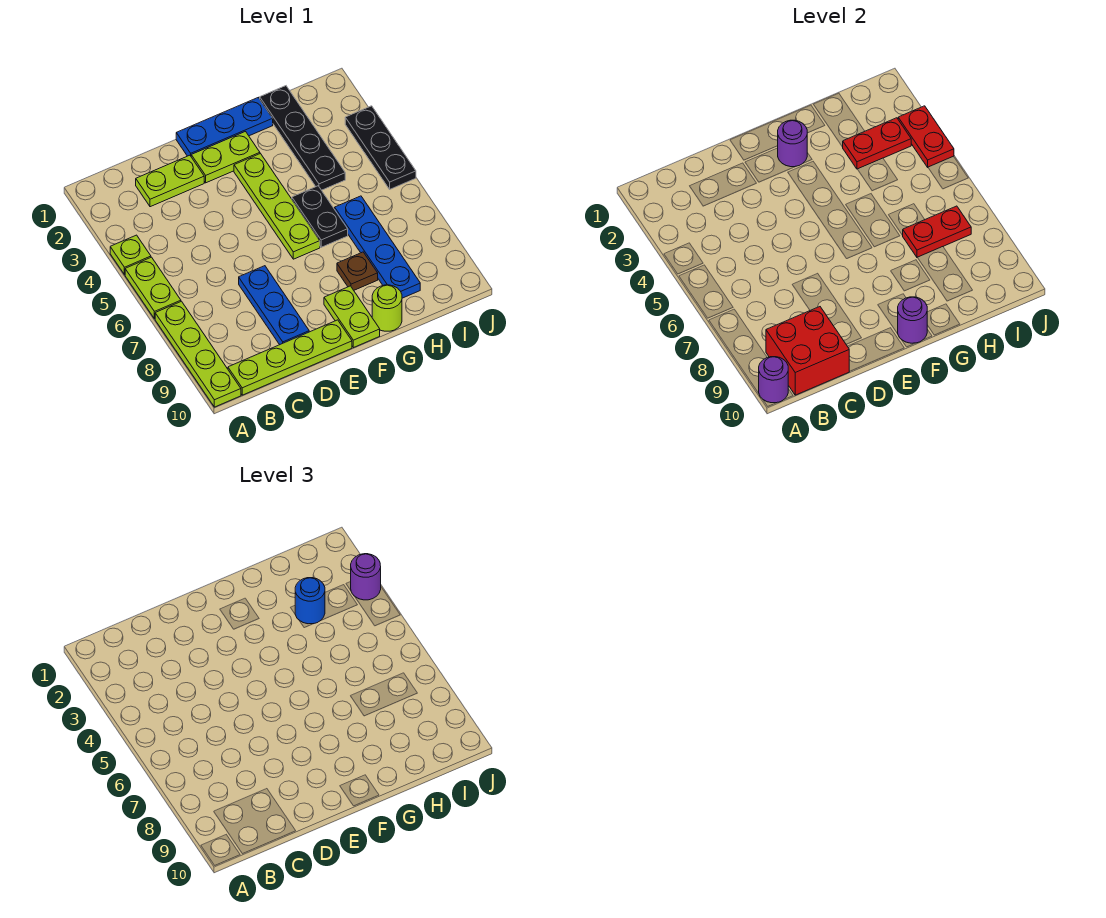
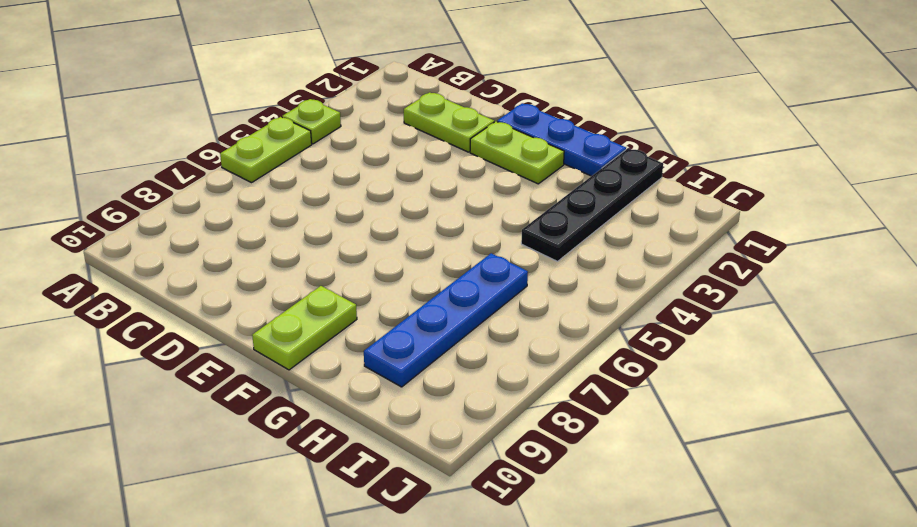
none -> lime plate A7:A10 level 1
none -> lime plate B10:E10 level 1
none -> blue plate D7:D9 level 1

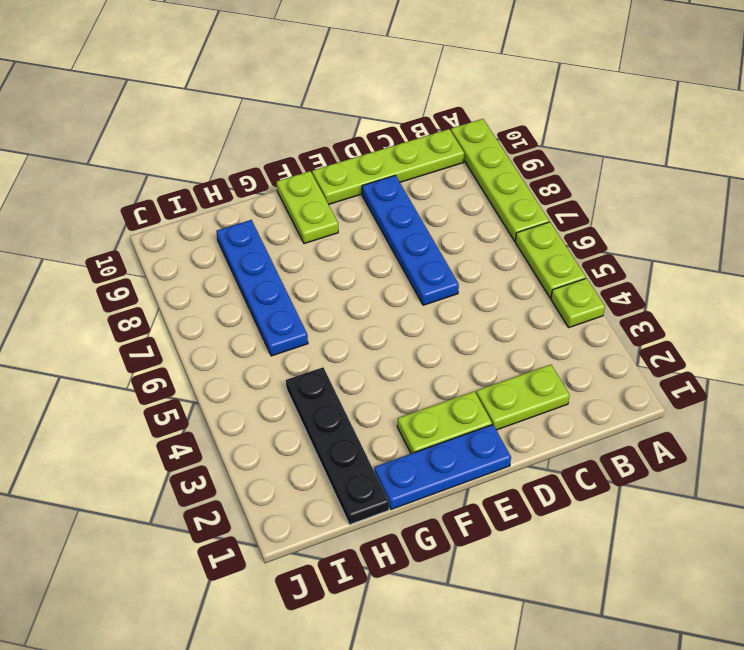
blue plate D6:D9 level 1 -> blue plate D7:D9 level 1
none -> lime plate F3:F6 level 1
none -> black plate G5:G6 level 1
none -> brown plate G8 level 1

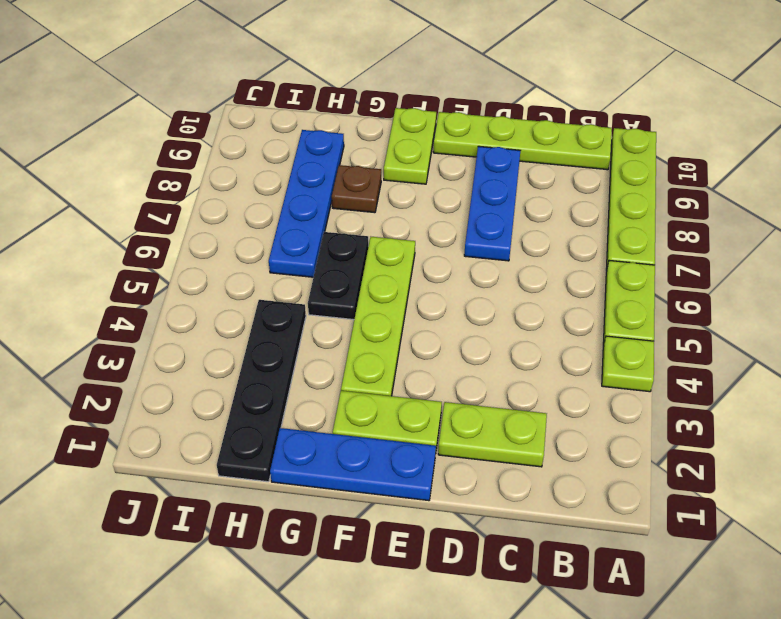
none -> lime round brick G10 level 1
none -> black plate J3:J5 level 1
none -> purple round brick A10 level 2

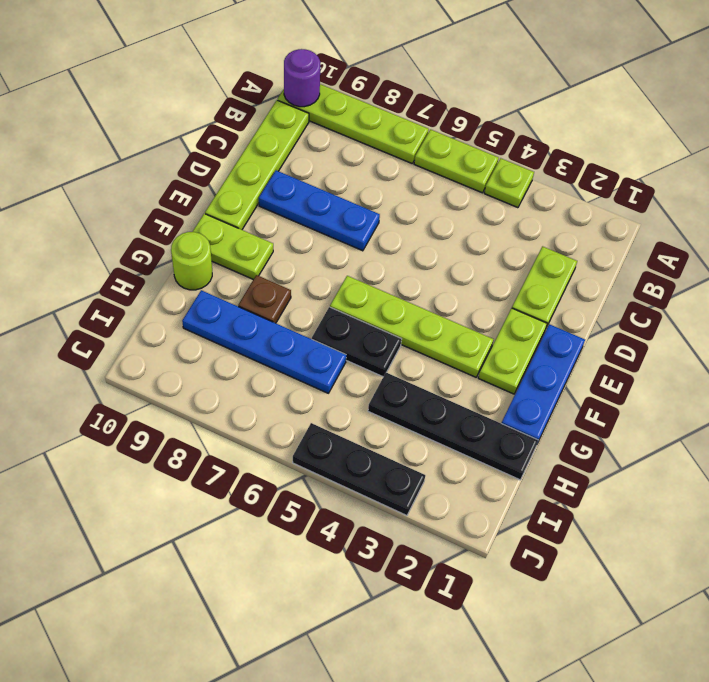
none -> red brick B9:C10 level 2
none -> purple round brick F2 level 2
none -> purple round brick F10 level 2

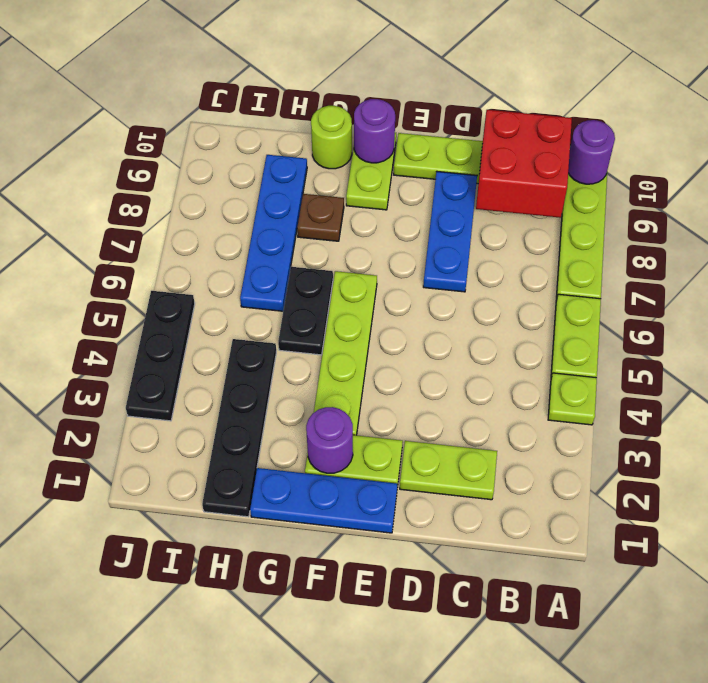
none -> red plate H3:I3 level 2
none -> red plate H7:I7 level 2
none -> red plate J3:J4 level 2

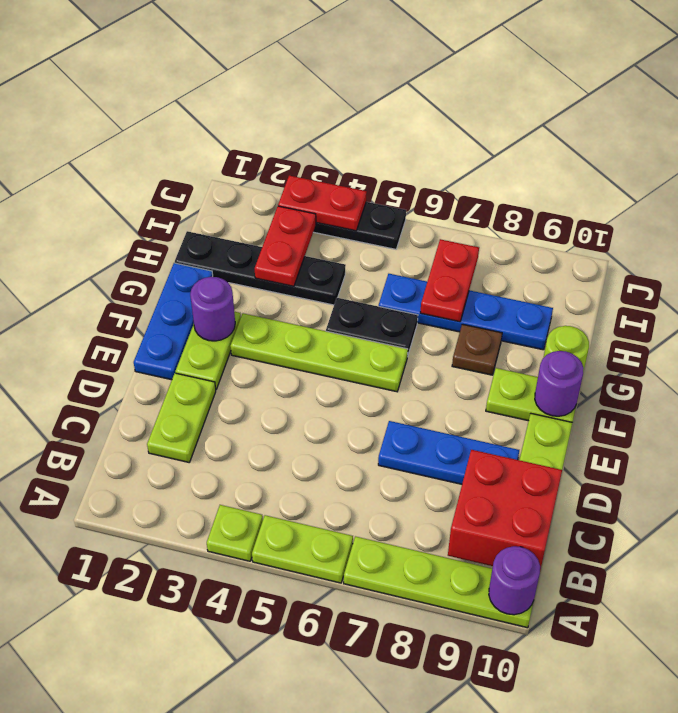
none -> blue round brick H3 level 3
none -> purple round brick J3 level 3

